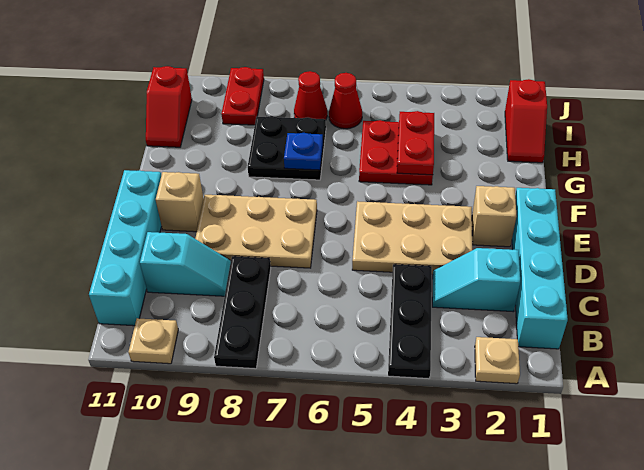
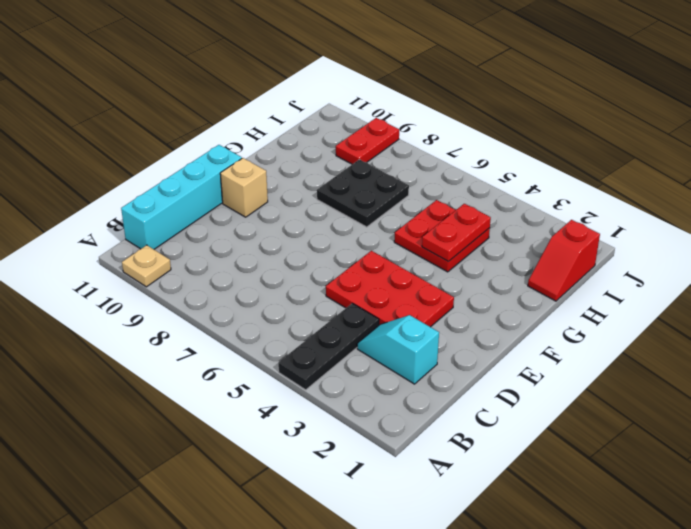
red plate D3:E5 level 1 -> tan plate D3:E5 level 1
none -> tan plate A2 level 1
none -> black plate A8:C8 level 1
none -> cyan brick B1:E1 level 1

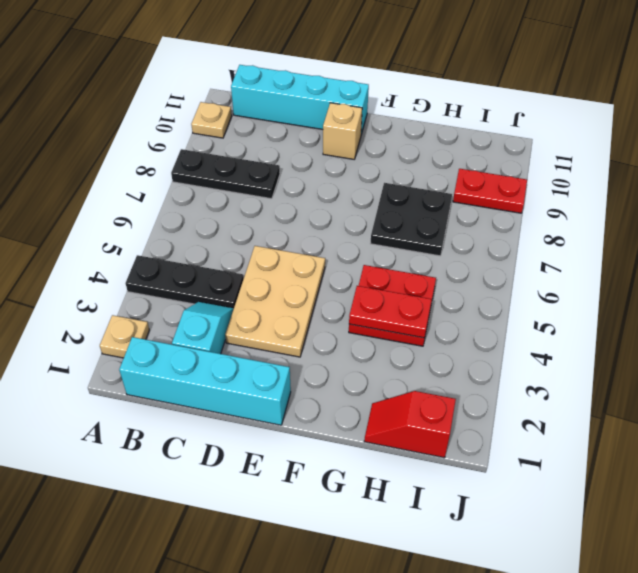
none -> cyan slope C9:C10 level 1 top 10
none -> tan plate D7:E9 level 1
none -> tan brick E2 level 1

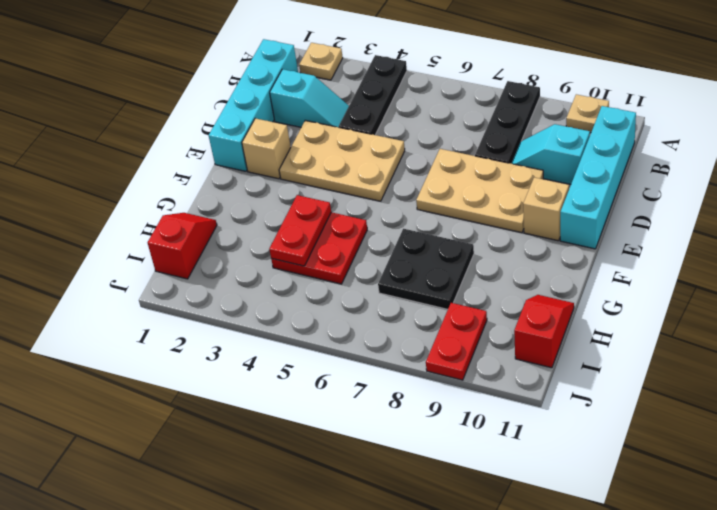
none -> red cone I6 level 1
none -> red cone I7 level 1
none -> blue plate G7 level 2

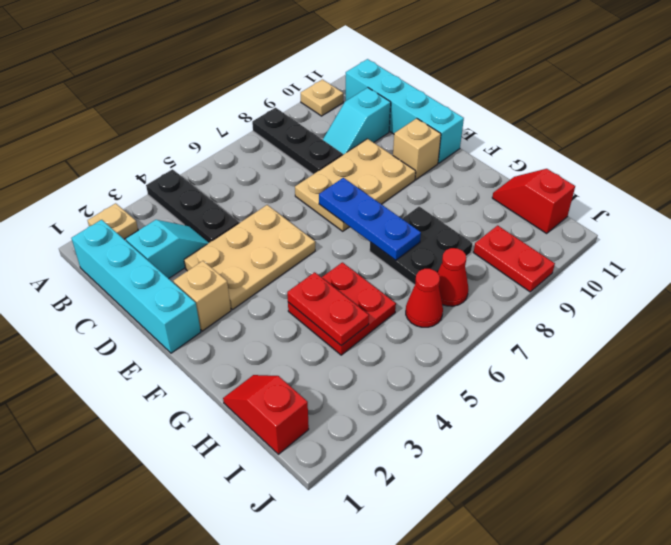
blue plate E7:G7 level 2 -> blue plate G7 level 2

